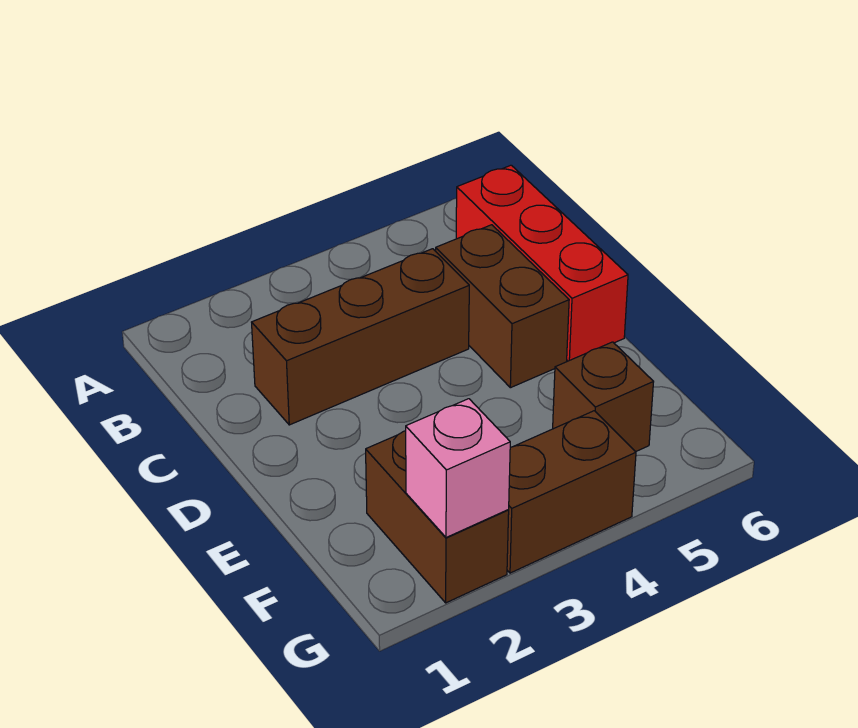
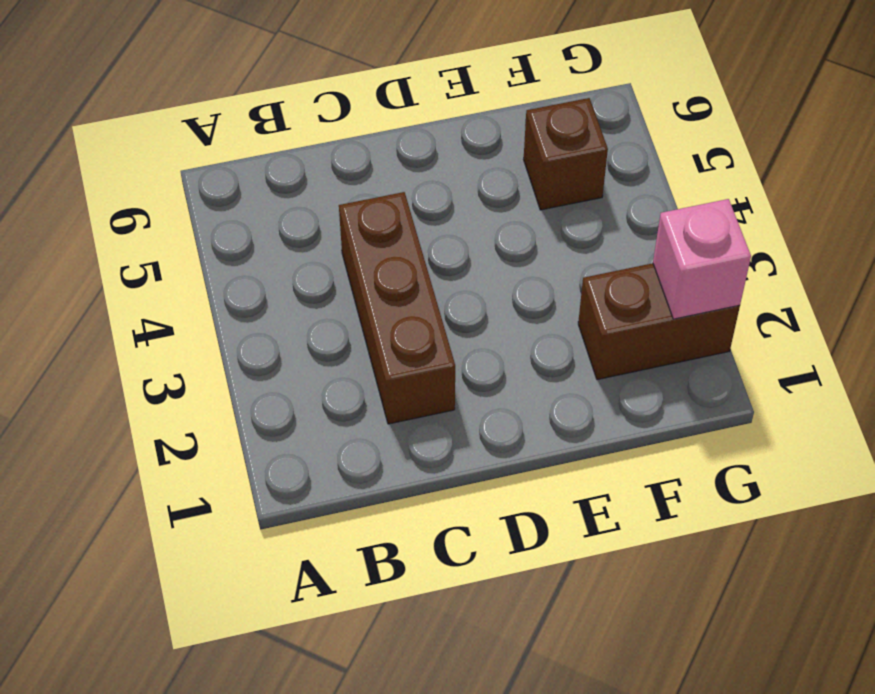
none -> red brick B6:D6 level 1
none -> brown brick C5:D5 level 1

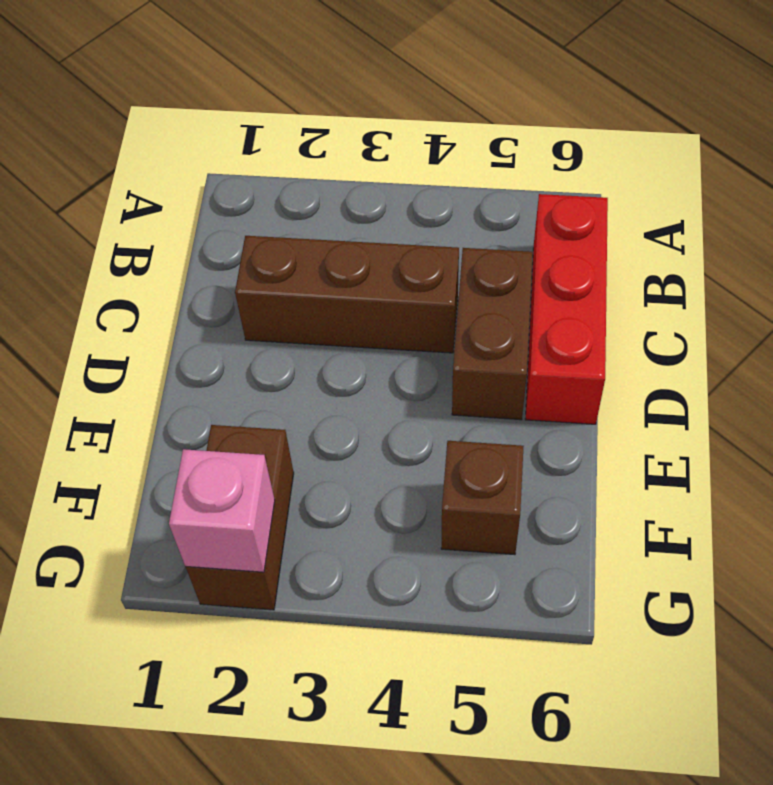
none -> brown brick G3:G4 level 1

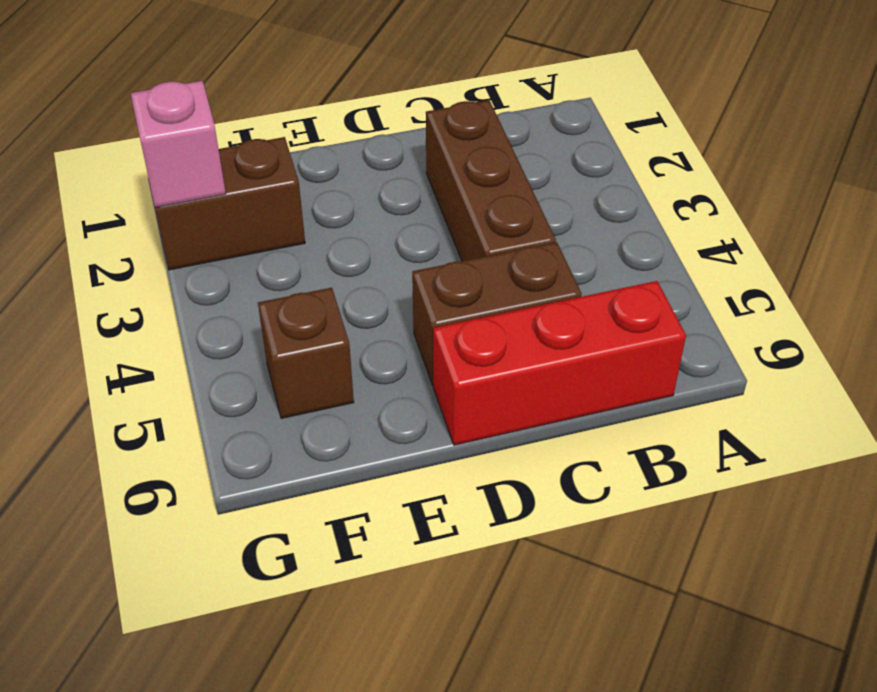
none -> brown brick G3:G4 level 1

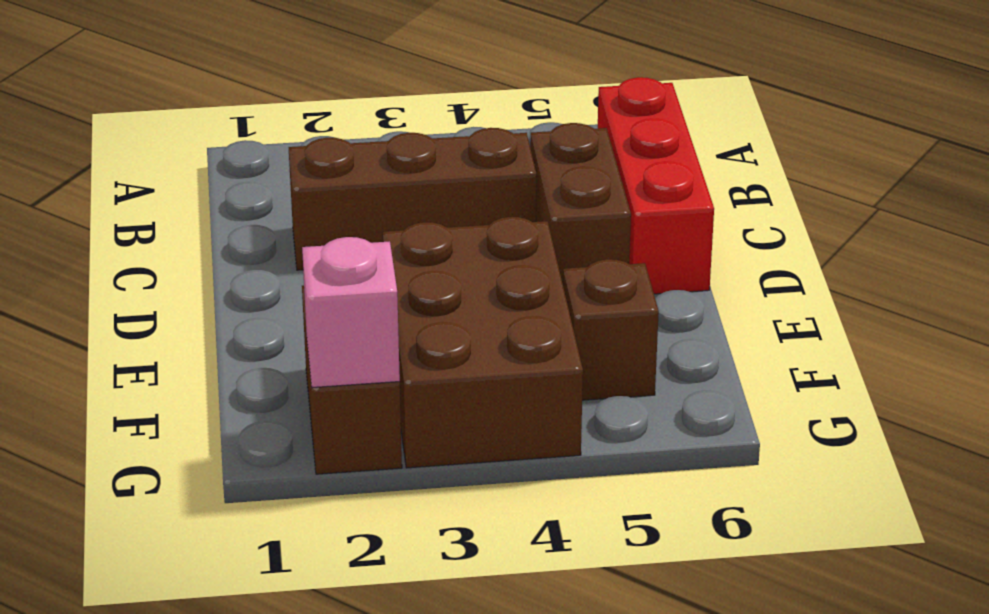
brown brick E3:G4 level 1 -> brown brick G3:G4 level 1

